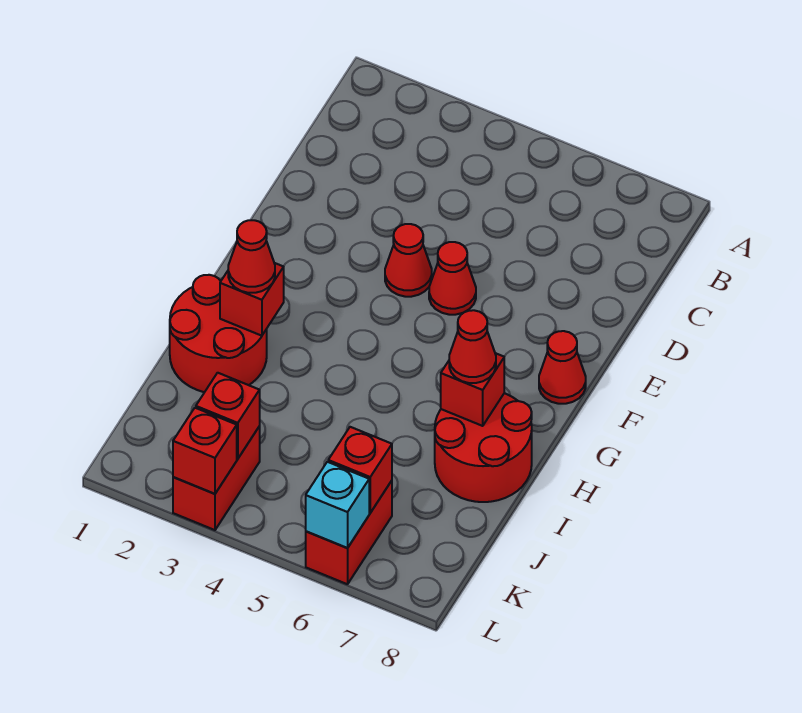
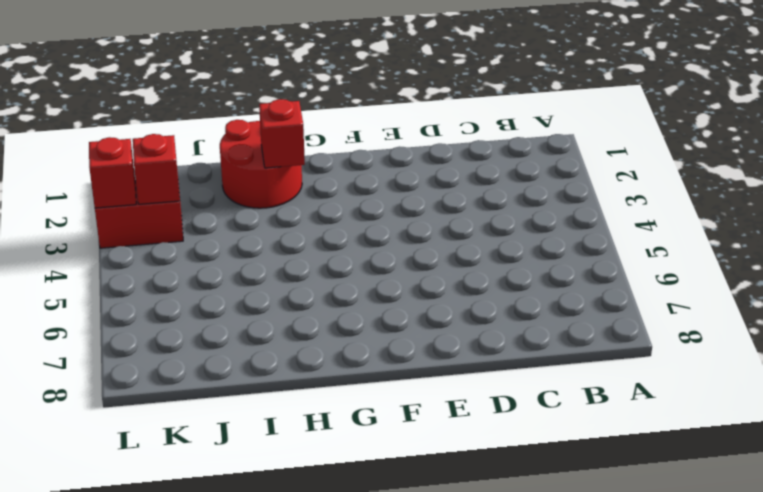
none -> red cone E4 level 1
none -> red cone E5 level 1
none -> red cone F8 level 1

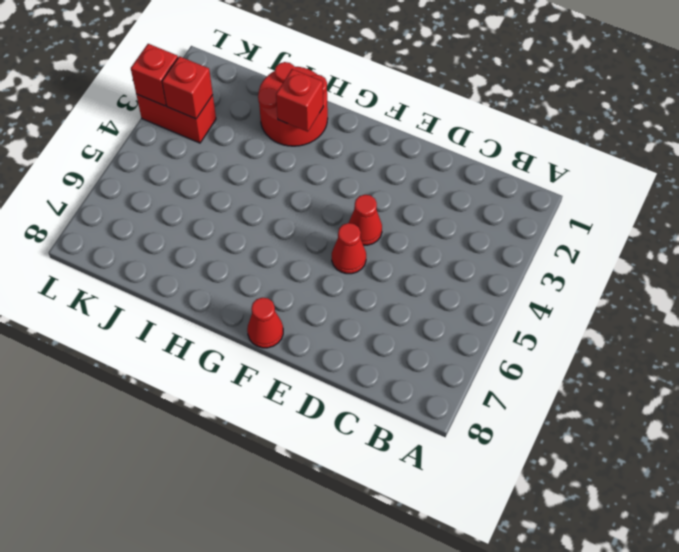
none -> red round brick H7:I8 level 1
none -> red brick K6:L6 level 1
none -> red brick H7 level 2

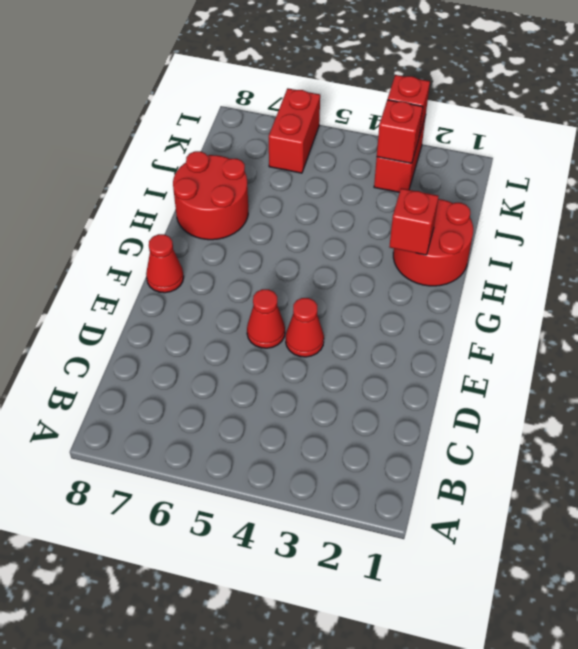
none -> red brick H7 level 2
none -> red brick K6 level 2
none -> cyan brick L6 level 2

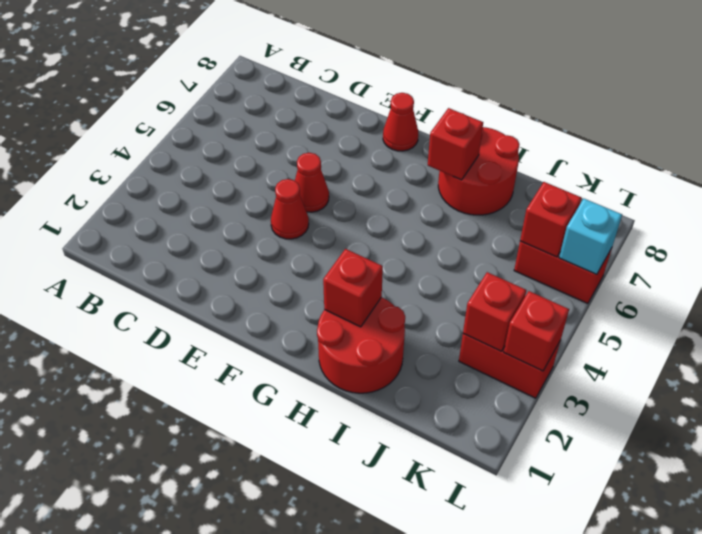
none -> red cone H2 level 3
none -> red cone H7 level 3

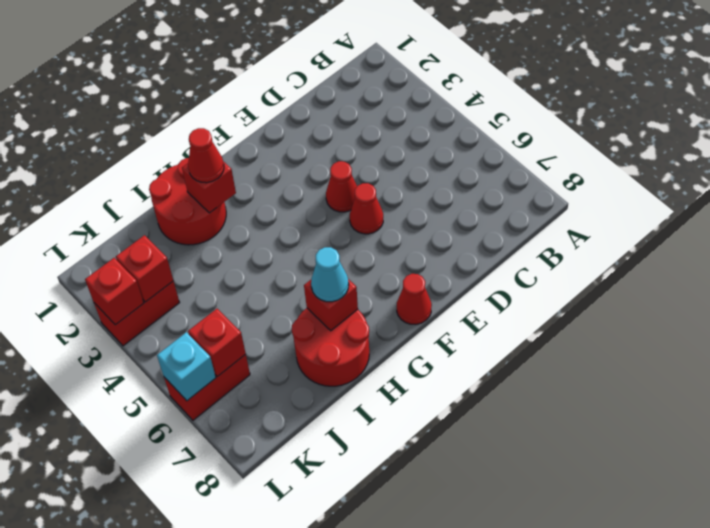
cyan cone H7 level 3 -> red cone H7 level 3

